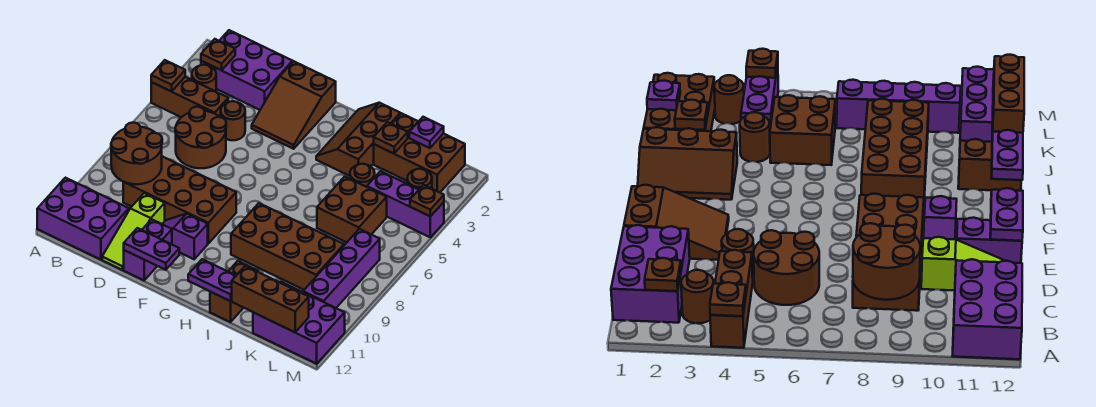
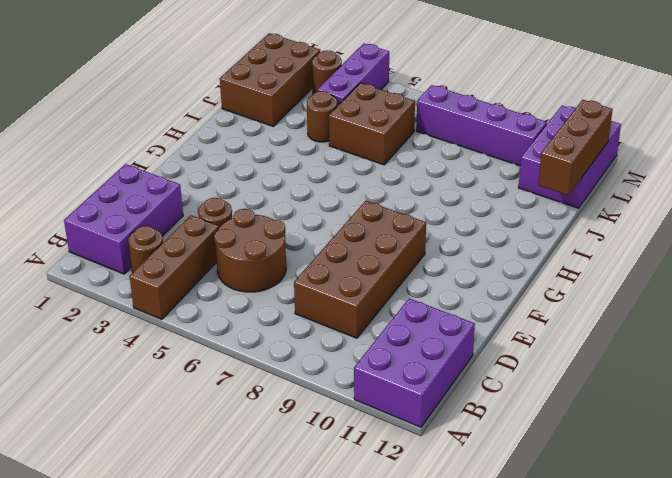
none -> lime slope D10:D12 level 1 top 10
none -> brown slope E1:F3 level 1 top 1
none -> purple slope E10:F10 level 1 top F
none -> purple brick E11:E12 level 1

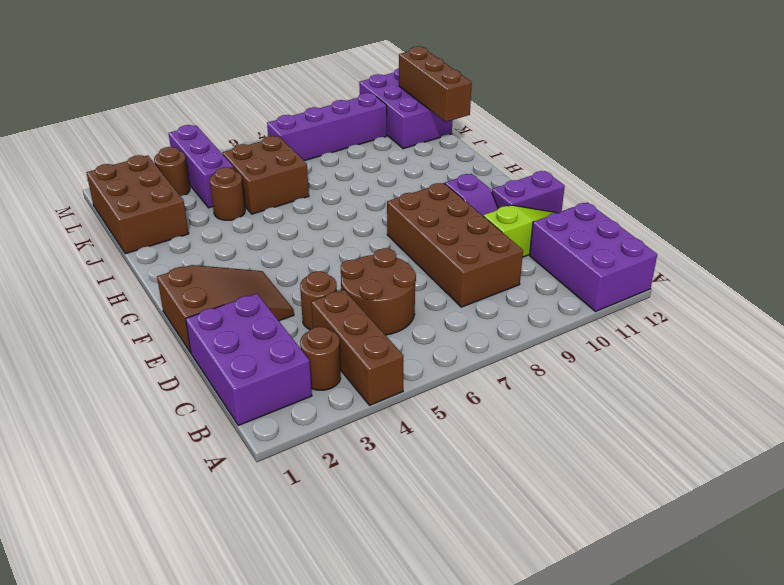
none -> brown slope H1:I3 level 1 top I
none -> brown brick H8:K9 level 1
none -> brown brick I11:I12 level 1
none -> brown plate A4 level 2

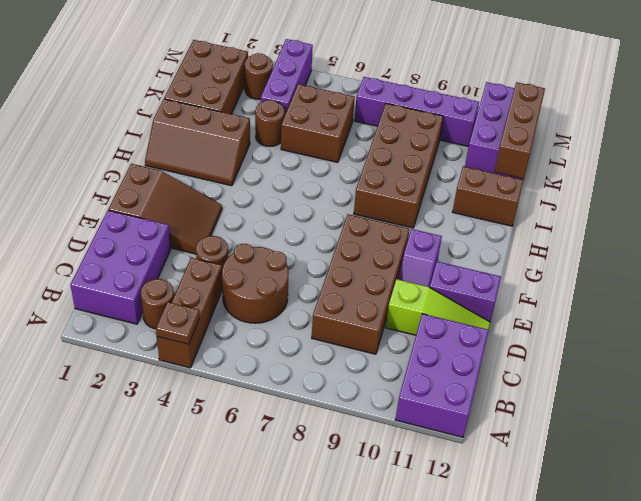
none -> brown plate B2 level 2
none -> brown round brick B8:C9 level 2
none -> purple plate E12:F12 level 2
none -> purple plate H12:I12 level 2

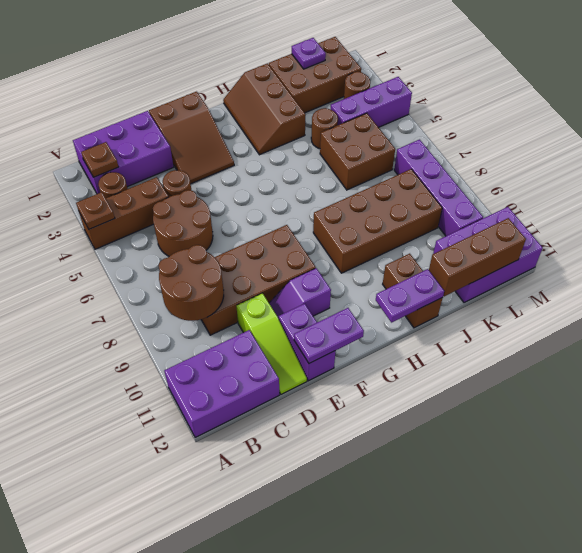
none -> brown plate J2 level 2
none -> brown plate M4 level 2

